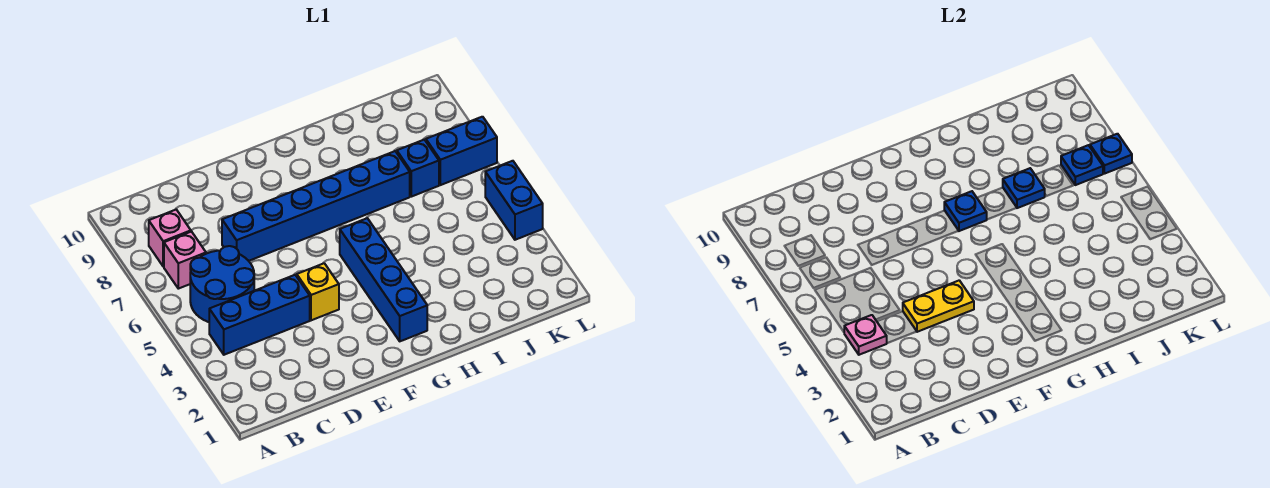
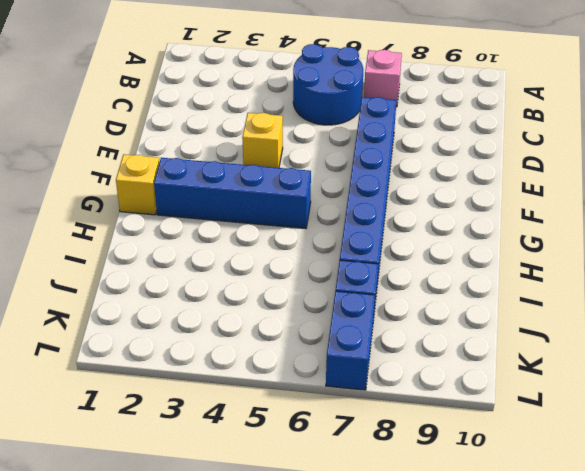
yellow brick G1 level 1 -> none
none -> blue brick B4:D4 level 1
none -> pink brick B8 level 1
none -> blue brick L4:L5 level 1

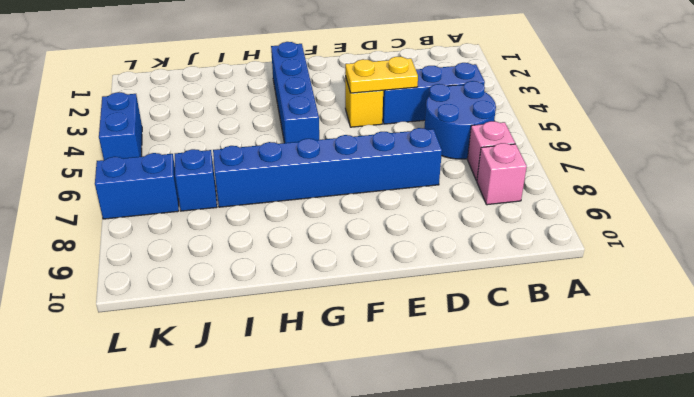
none -> pink plate B4 level 2
none -> blue plate G7 level 2
none -> blue plate I7 level 2

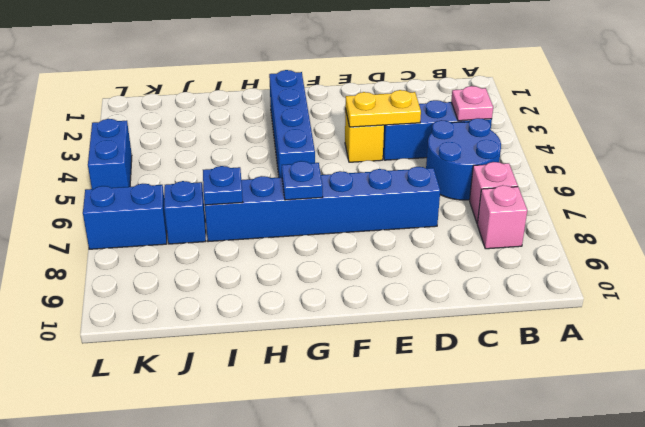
none -> blue plate K7 level 2
none -> blue plate L7 level 2

